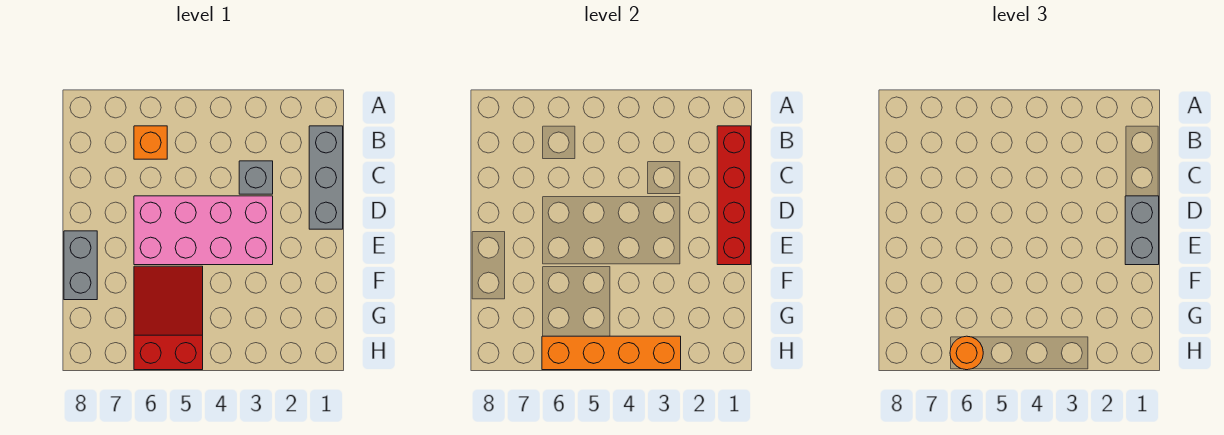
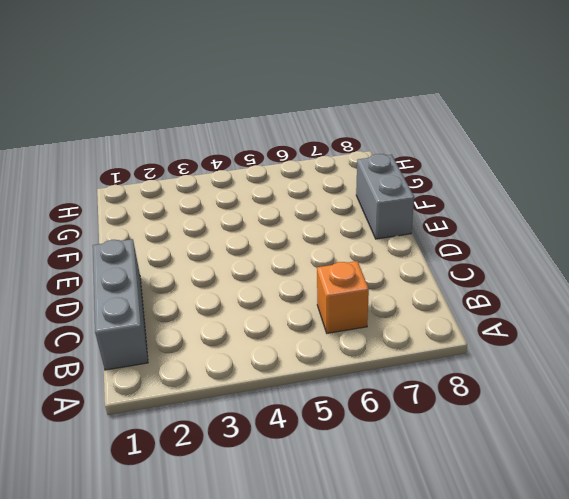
none -> grey brick C3 level 1
none -> pink brick D3:E6 level 1

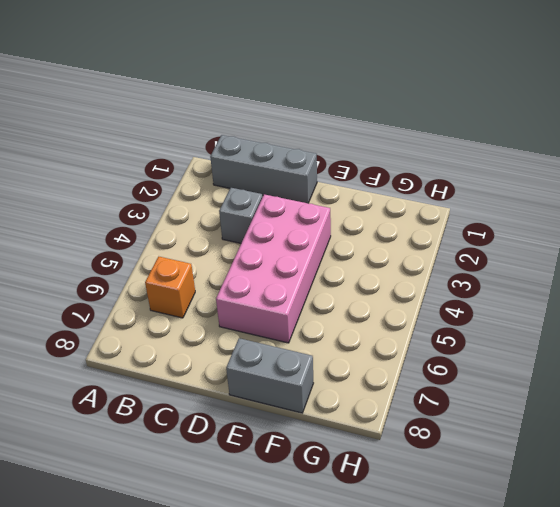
none -> red slope F5:H6 level 1 top H
none -> red brick B1:E1 level 2

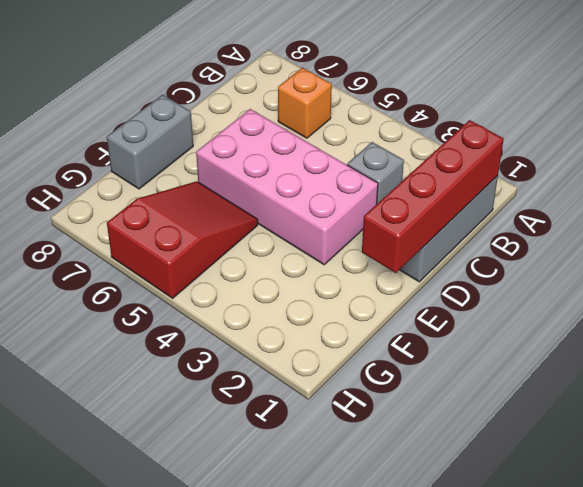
none -> orange brick H3:H6 level 2
none -> grey brick D1:E1 level 3

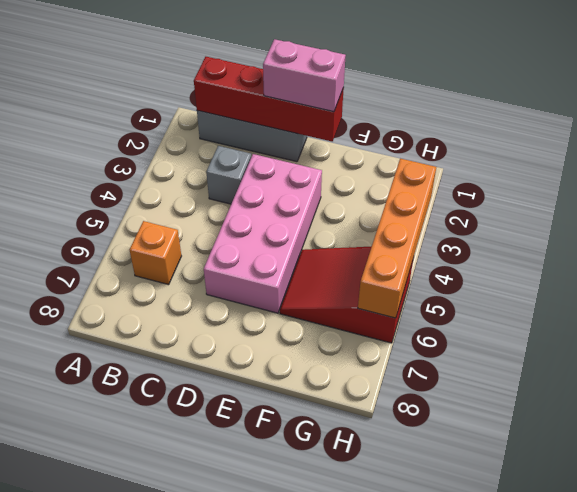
pink brick D1:E1 level 3 -> grey brick D1:E1 level 3
none -> grey brick E8:F8 level 1
none -> orange round brick H6 level 3

